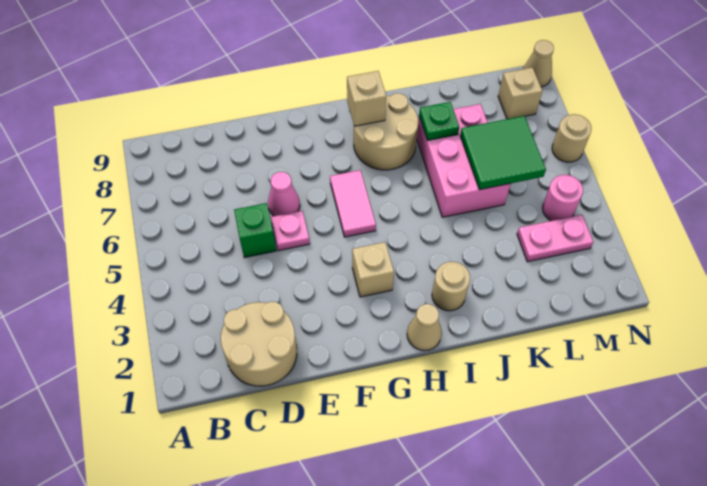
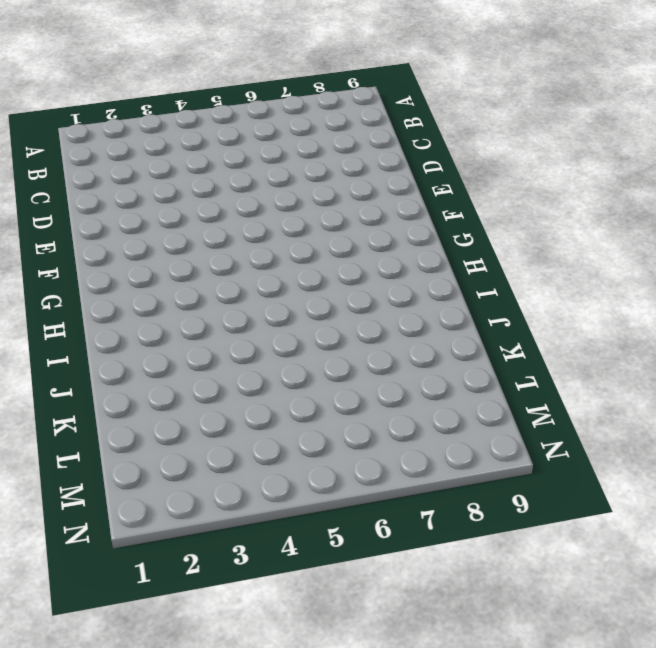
none -> tan round brick C1:D2 level 1
none -> green brick D5 level 1
none -> pink plate E5 level 1

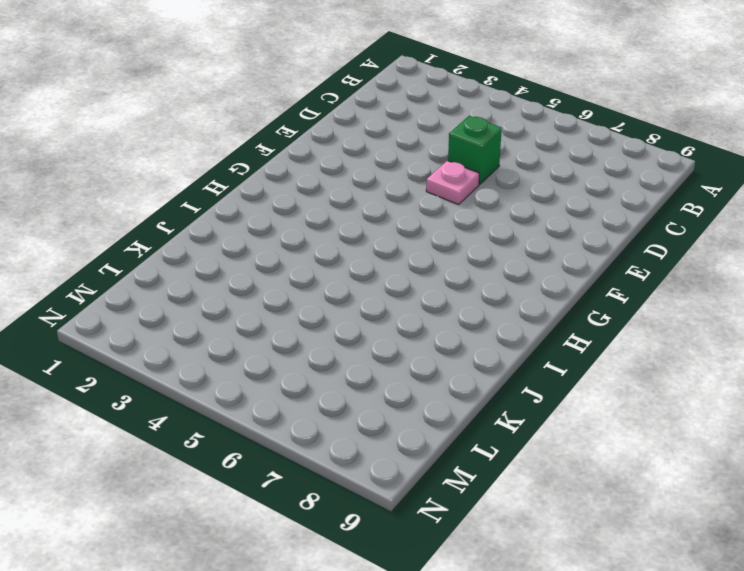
none -> tan round brick C1:D2 level 1
none -> pink cone E6 level 1
none -> tan brick G3 level 1

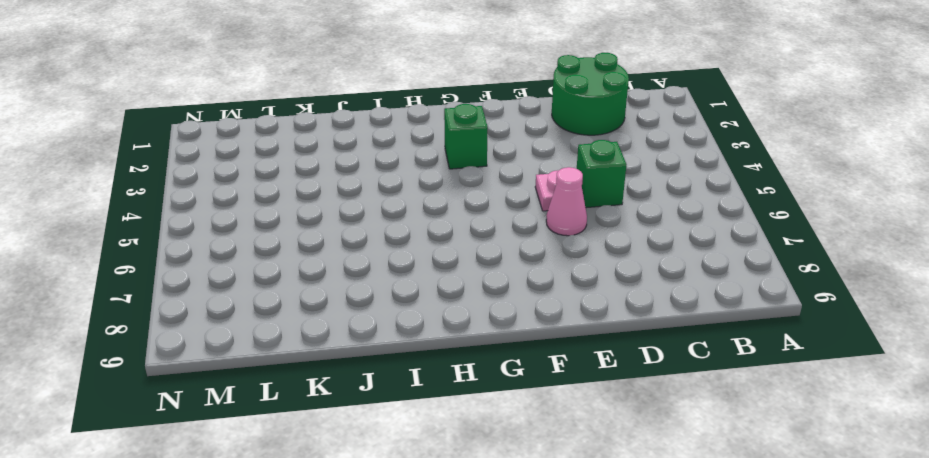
green round brick C1:D2 level 1 -> tan round brick C1:D2 level 1
green brick G3 level 1 -> tan brick G3 level 1
none -> pink tile G5:G6 level 1
none -> tan cone H1 level 1
none -> tan round brick H7:I8 level 1

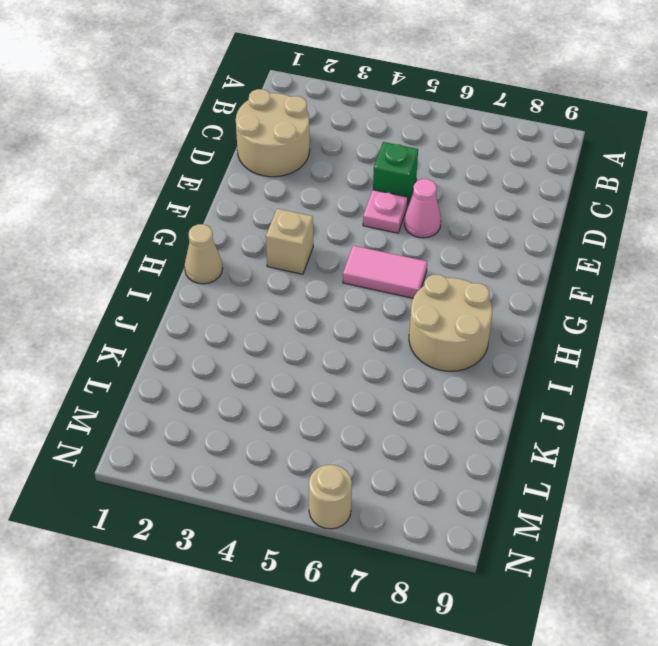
none -> tan round brick I2 level 1
none -> pink brick J5:K7 level 1
none -> pink plate L3:M3 level 1

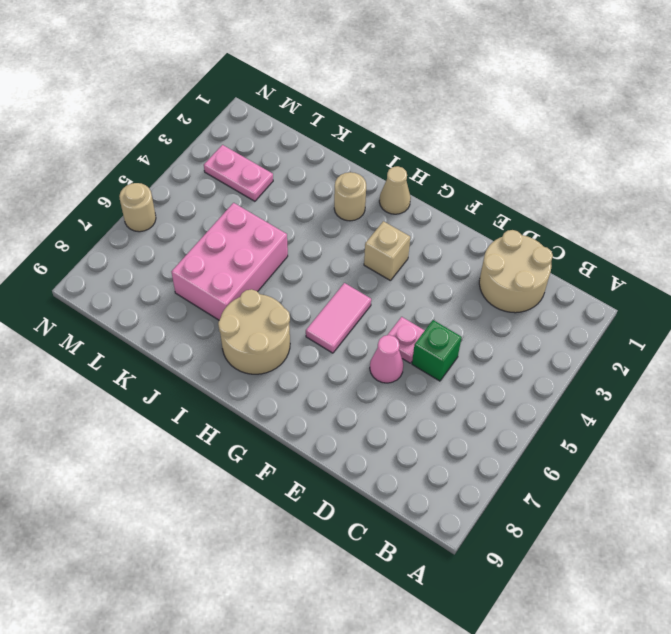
none -> pink round brick M4 level 1
none -> tan brick M8 level 1
none -> tan cone N9 level 1

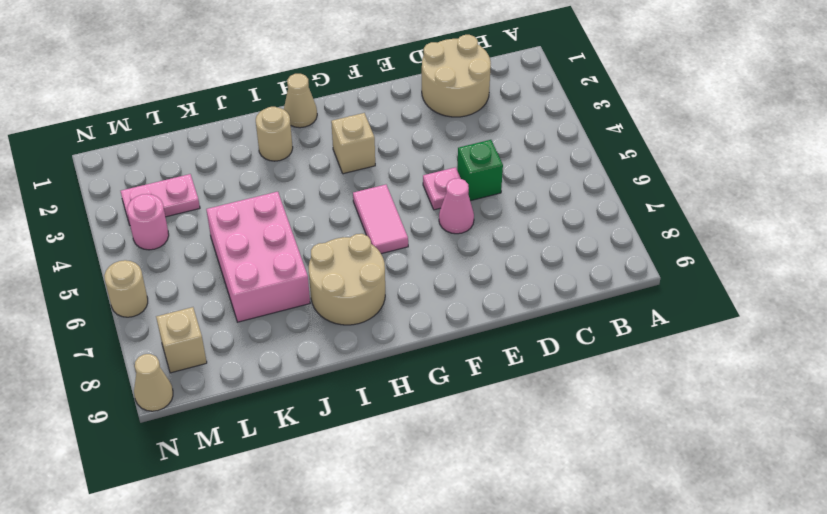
none -> tan brick H8 level 2
none -> green plate J7 level 2
none -> green tile K5:L6 level 2

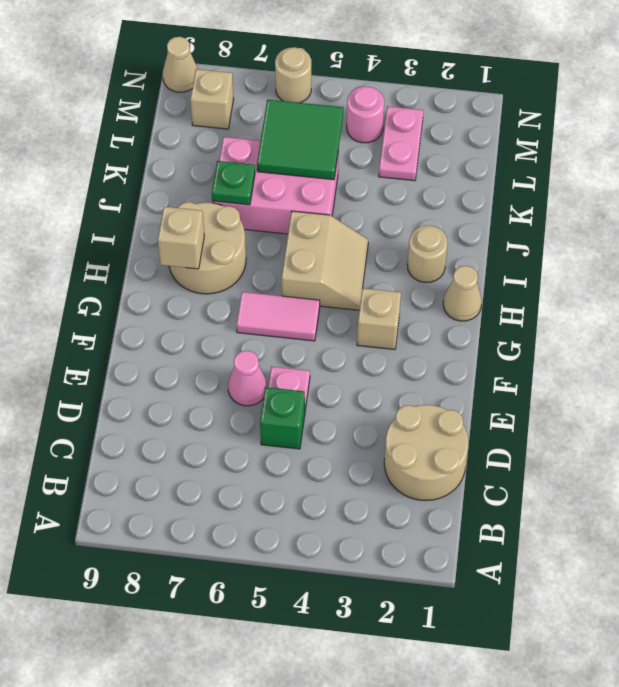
tan slope H4:I5 level 1 top 5 -> none

